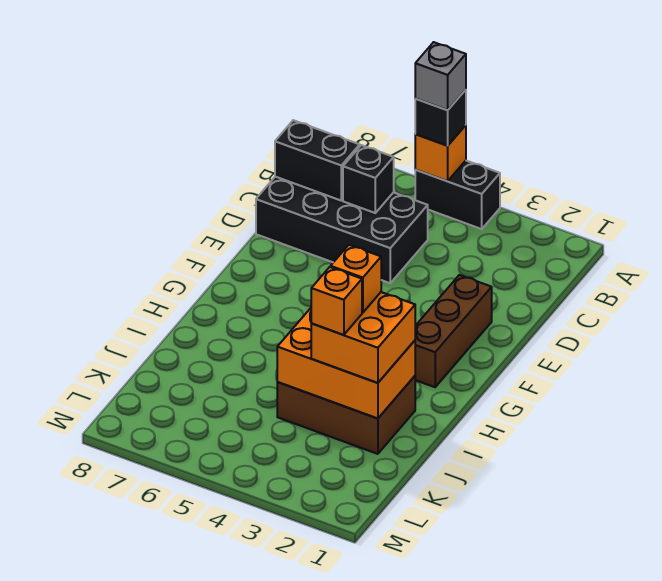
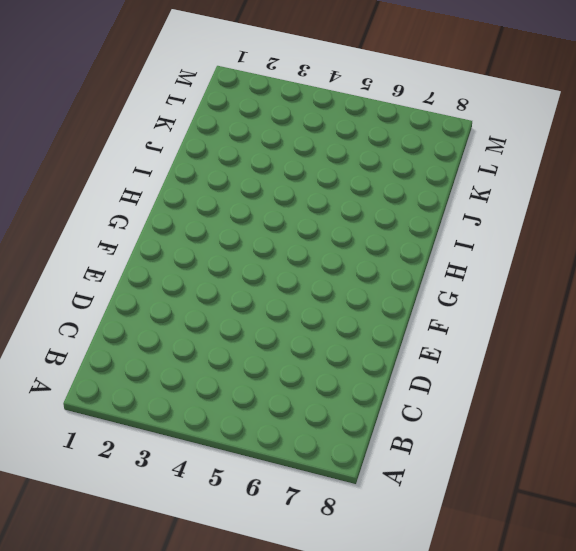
none -> black brick A4:A5 level 1
none -> black brick C5:D8 level 1
none -> brown brick E2:G2 level 1

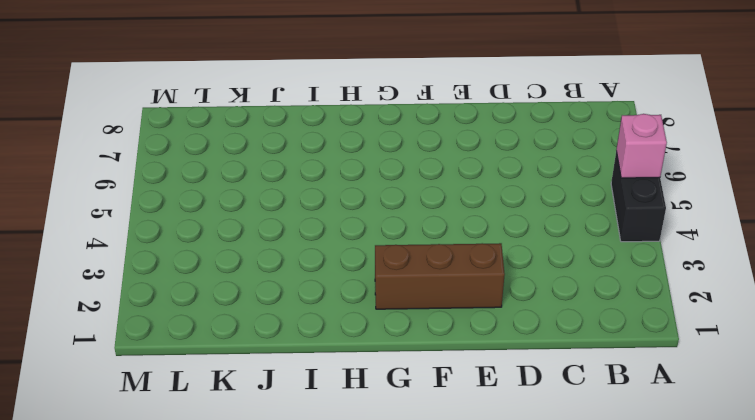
pink brick A5 level 2 -> orange brick A5 level 2
none -> black brick C5:D8 level 1
none -> brown brick I2:J4 level 1
none -> black brick C6 level 2

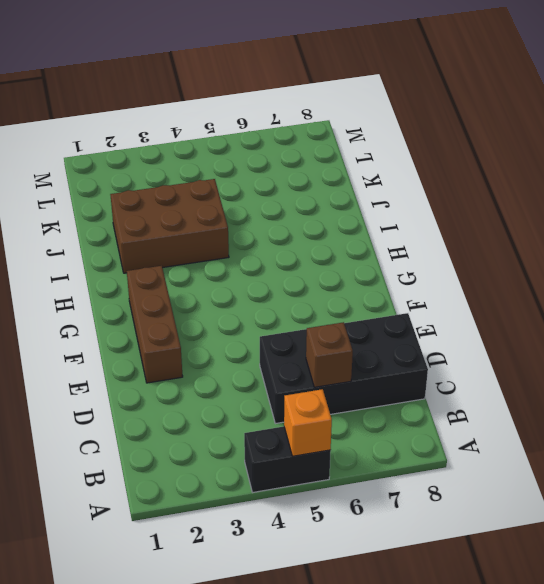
brown brick C6 level 2 -> black brick C6 level 2
none -> black brick C7:C8 level 2
none -> orange brick I2:J4 level 2
none -> black brick A5 level 3

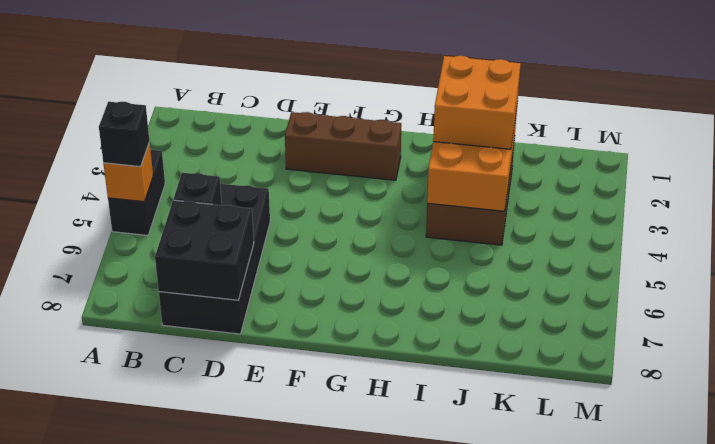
black brick C7:D8 level 2 -> black brick C7:C8 level 2
none -> grey brick A5 level 4
none -> orange brick I3 level 4
none -> orange brick J3 level 4

